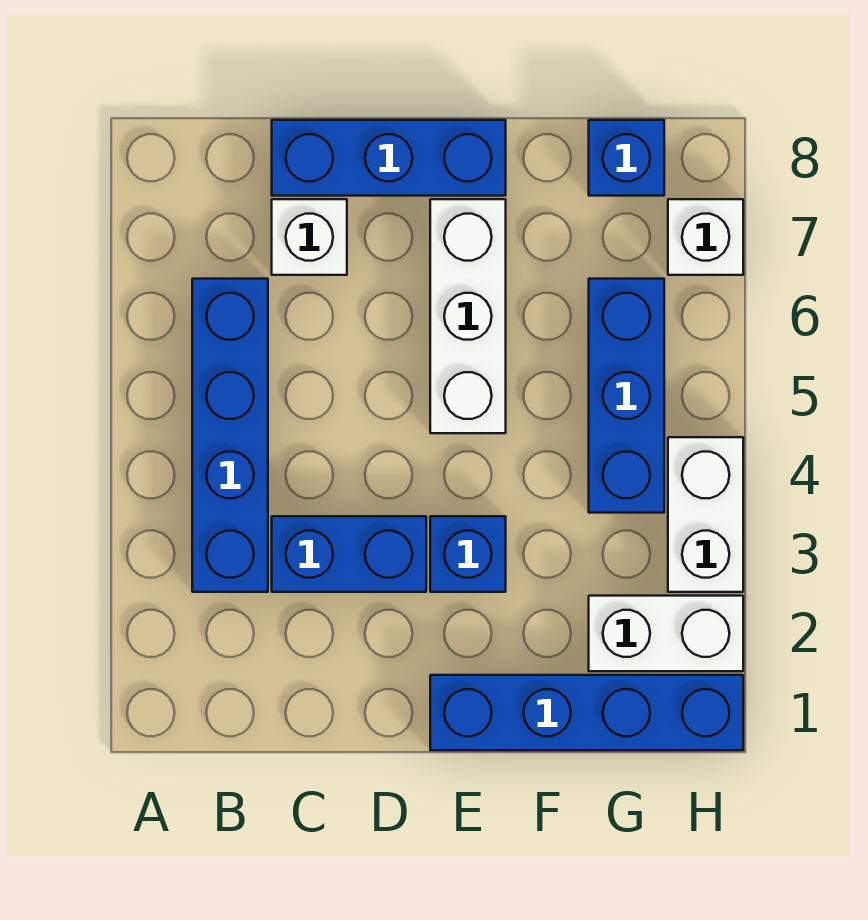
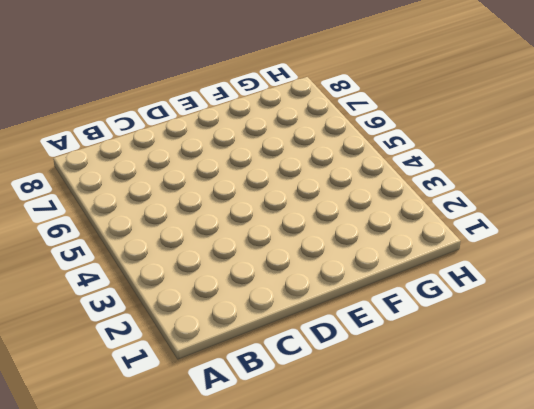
none -> blue brick B3:B6 level 1
none -> blue brick C3:D3 level 1
none -> white brick C7 level 1

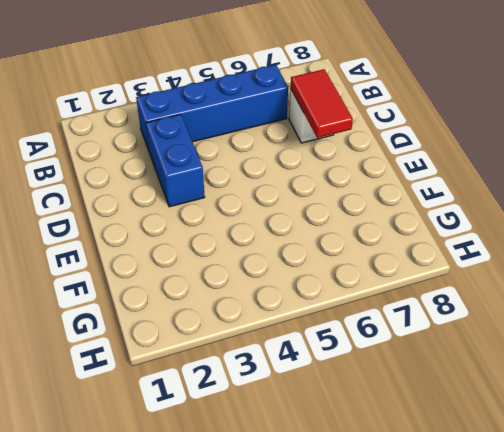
red tile C7:D7 level 2 -> none
none -> blue brick C8:E8 level 1
none -> blue brick E1:H1 level 1
none -> blue brick E3 level 1

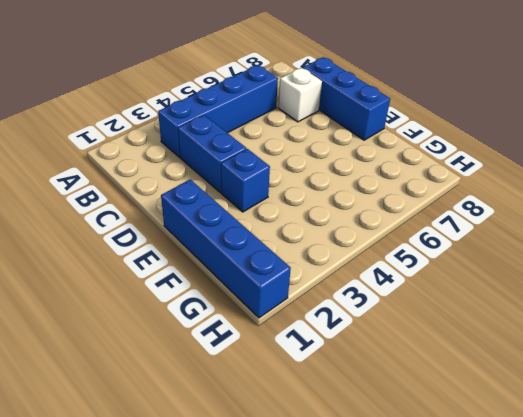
none -> white brick E5:E7 level 1
none -> white brick G2:H2 level 1
none -> blue brick G4:G6 level 1

